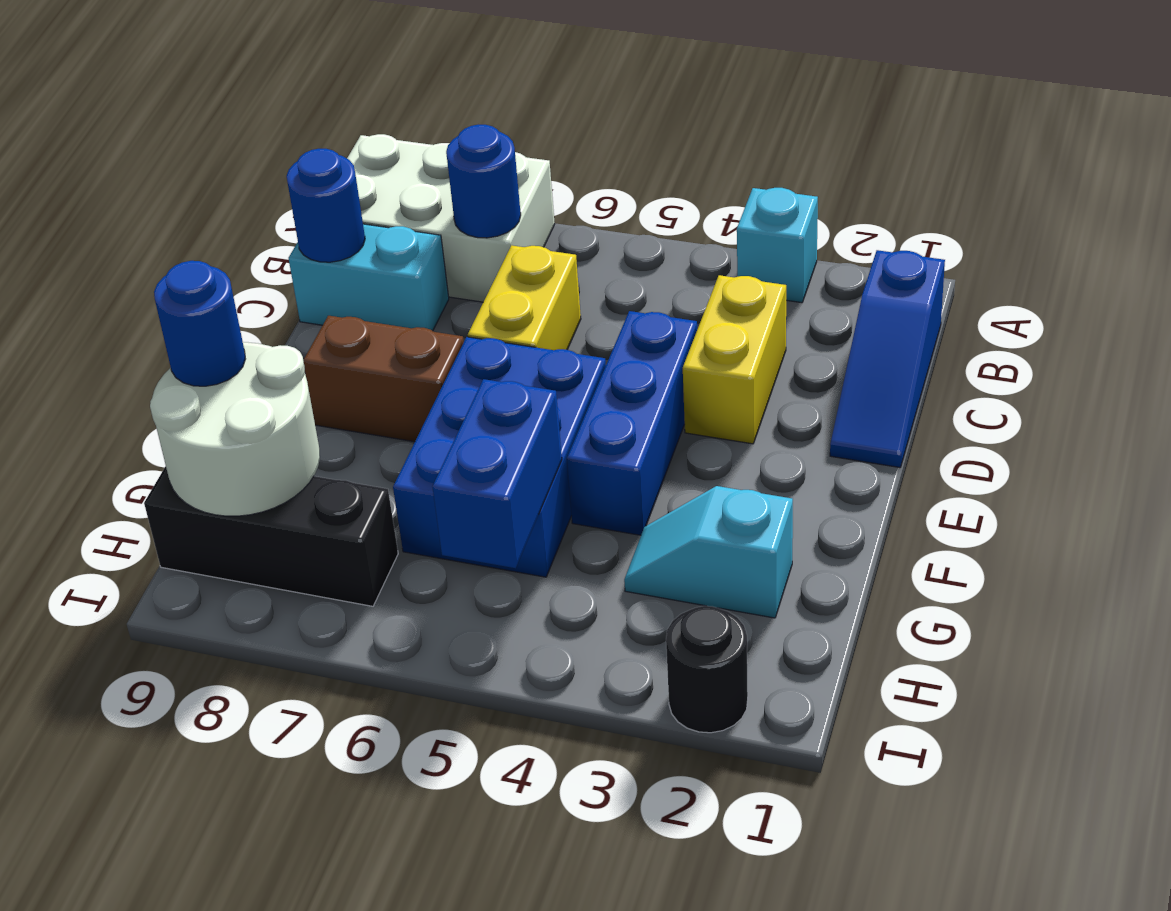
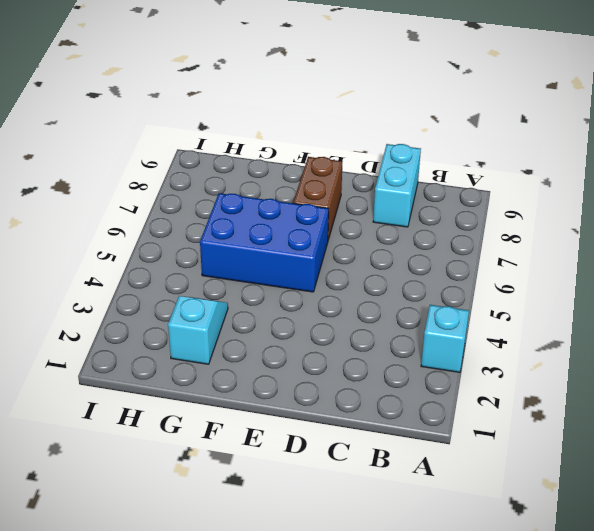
none -> white brick A7:B9 level 1
none -> blue slope B1:D1 level 1 top B
none -> yellow brick C3:D3 level 1

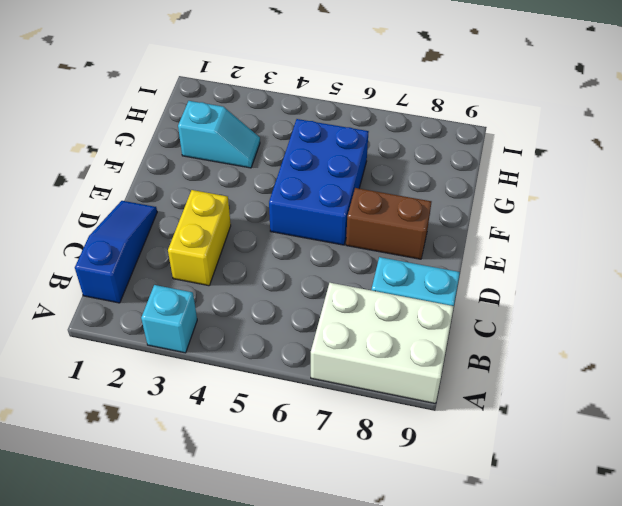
none -> yellow brick C6:D6 level 1
none -> blue brick D4:F4 level 1
none -> black brick H7:H9 level 1

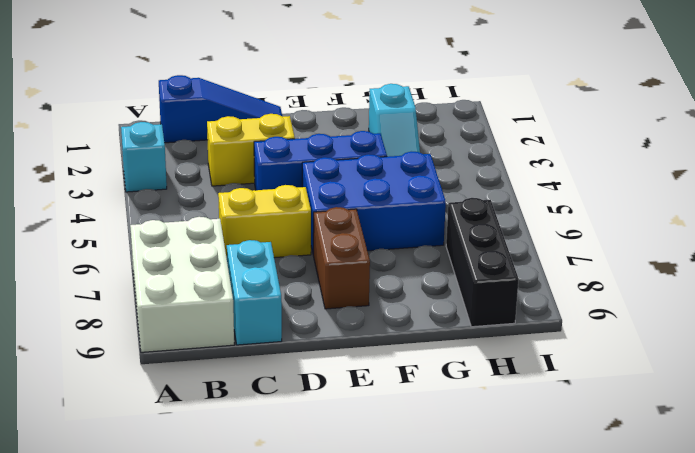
none -> black round brick I2 level 1
none -> blue round brick B7 level 2
none -> blue round brick C9 level 2

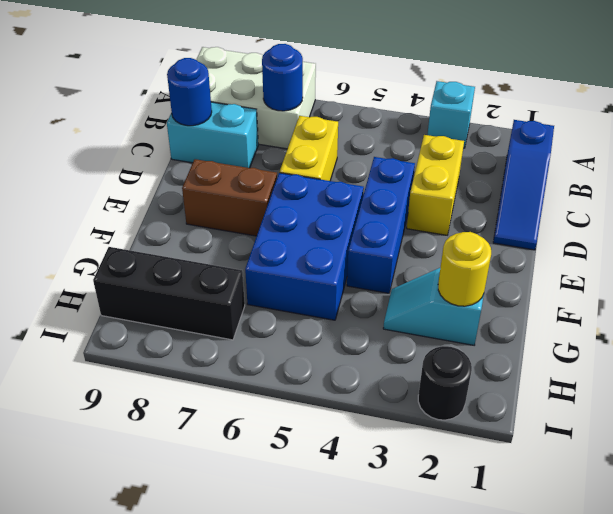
yellow round brick G2 level 2 -> none
none -> blue brick G5:H5 level 2
none -> white round brick G8:H9 level 2
none -> blue round brick G9 level 3

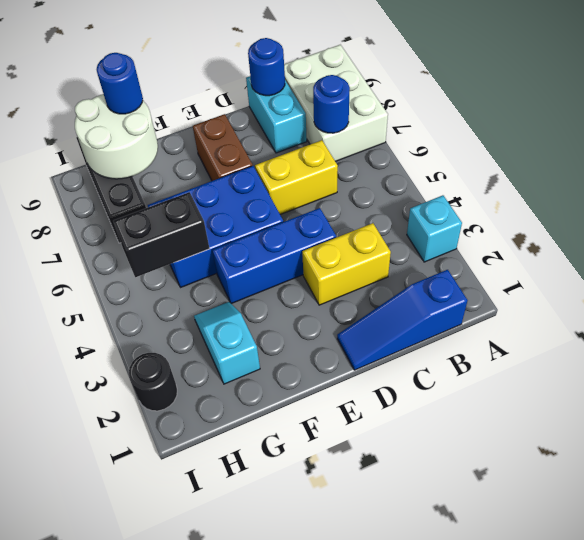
black brick G5:H5 level 2 -> blue brick G5:H5 level 2

